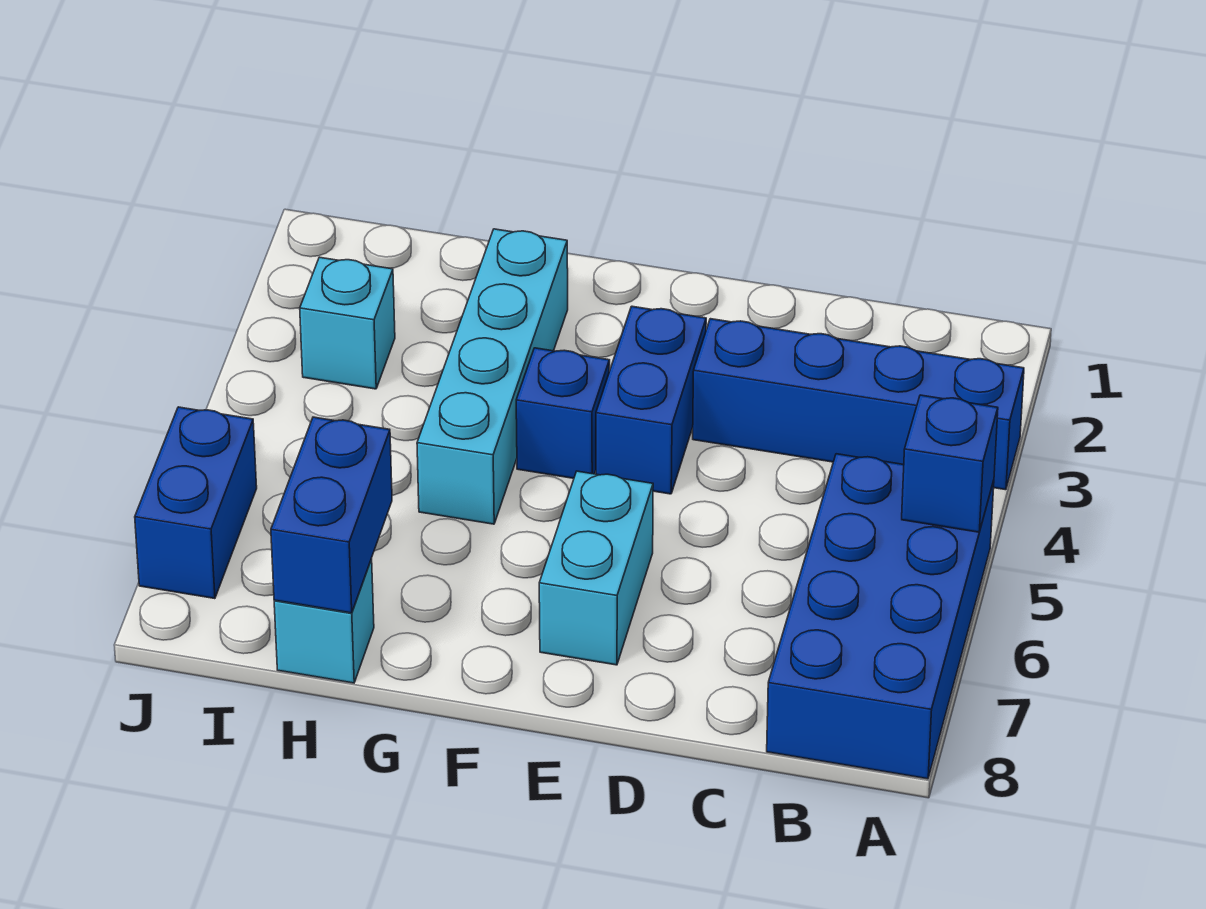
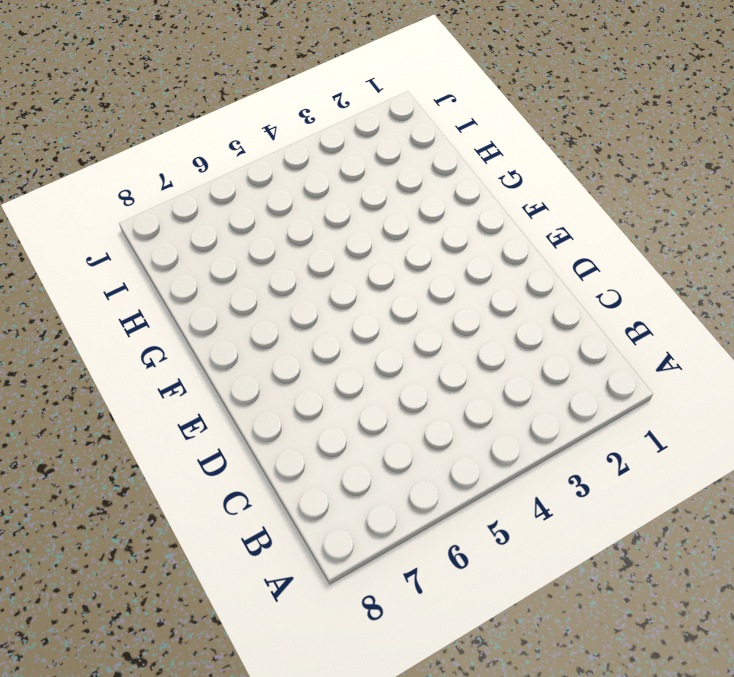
none -> blue brick A3:D3 level 1
none -> blue brick A5:B8 level 1

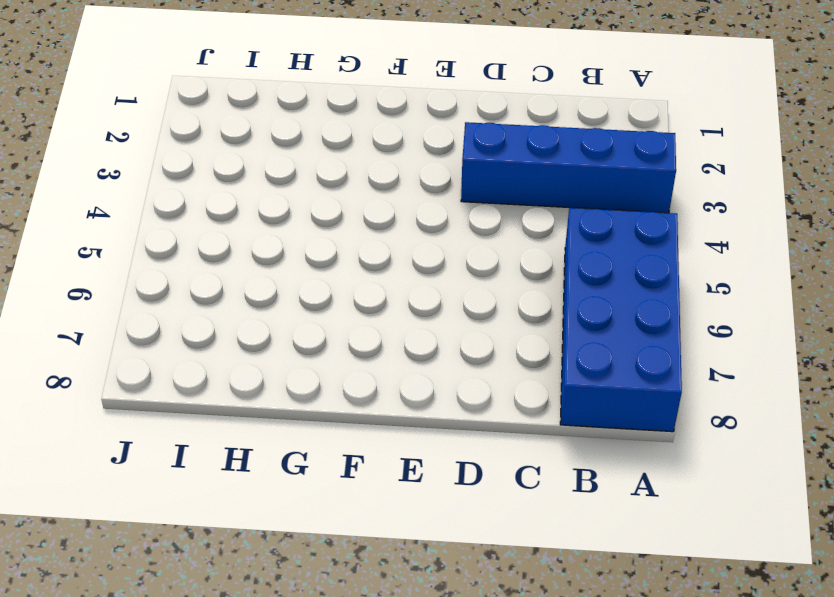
none -> blue brick E3:E4 level 1
none -> cyan brick E6:E7 level 1

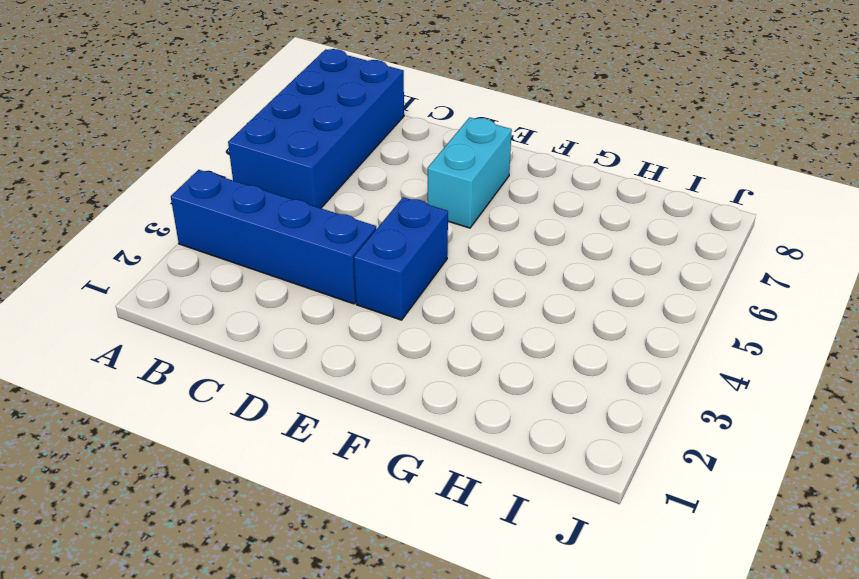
none -> blue brick F4 level 1
none -> cyan brick G2:G5 level 1

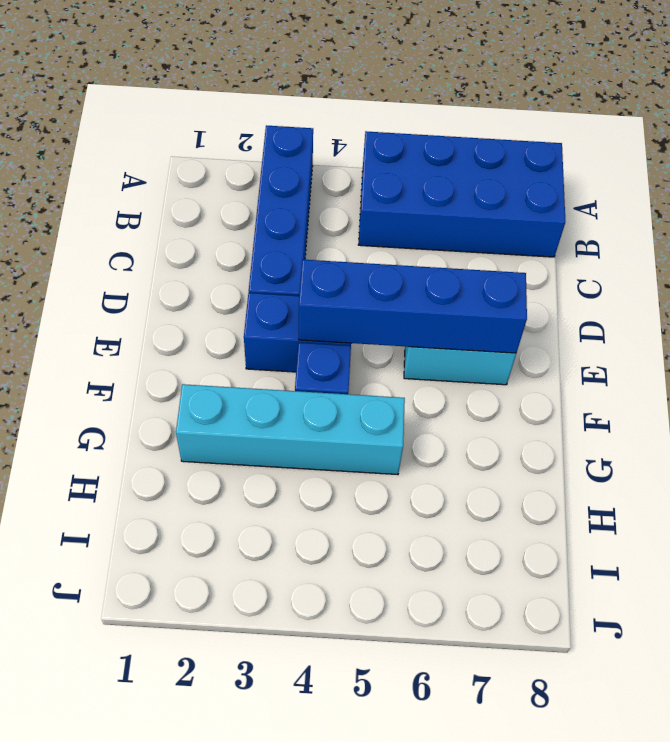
blue brick E4:E7 level 2 -> none
none -> cyan brick H8 level 1
none -> cyan brick I3 level 1

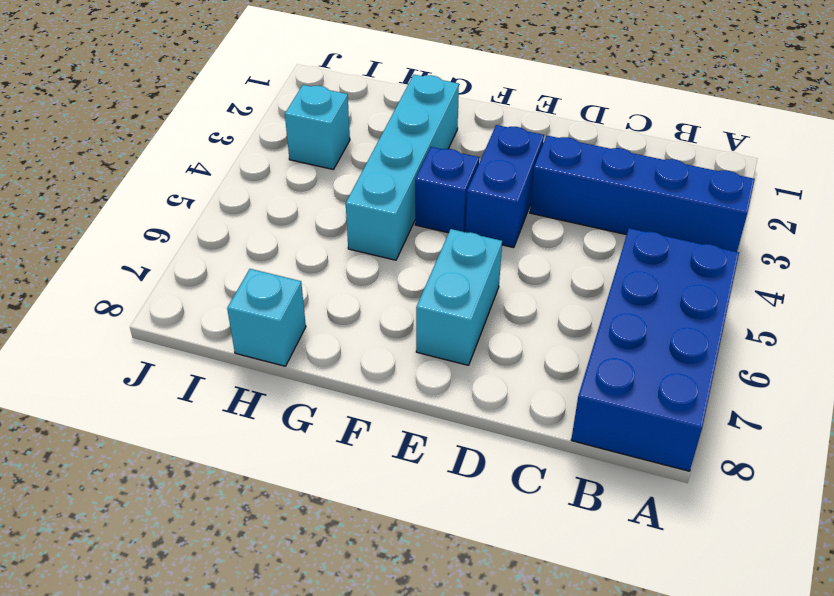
none -> blue brick J6:J7 level 1
none -> blue brick A5 level 2

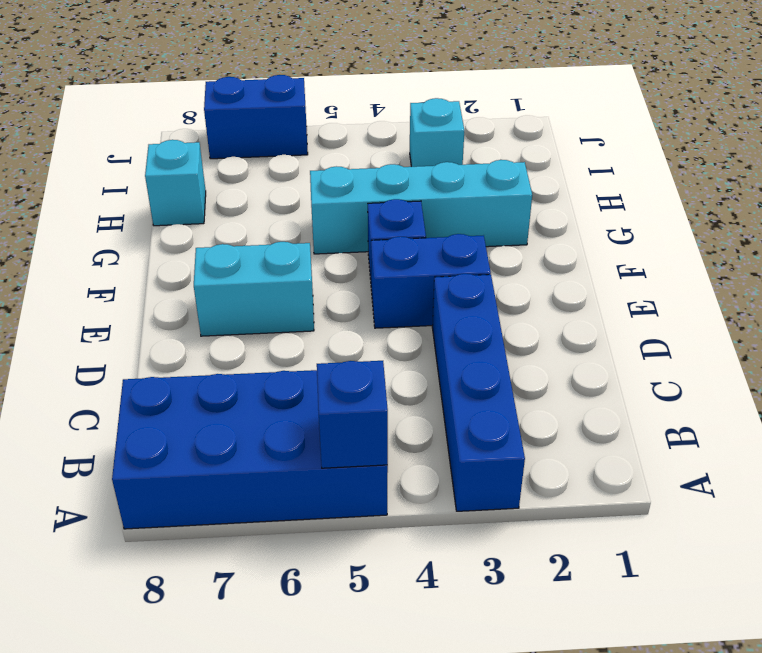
none -> blue brick H7:H8 level 2

